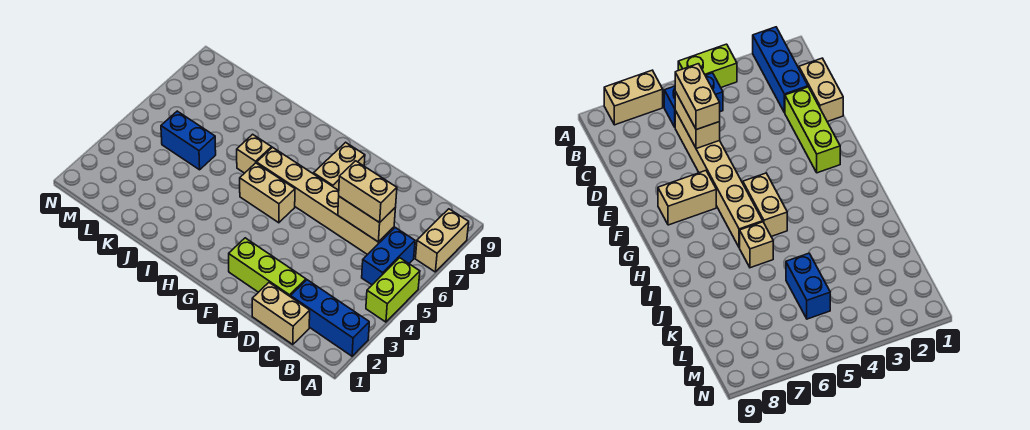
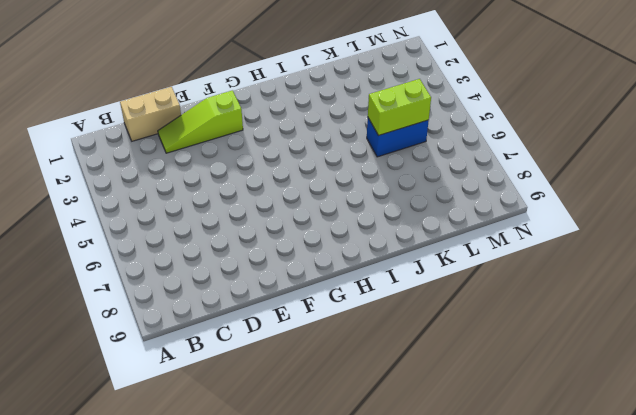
lime slope D2:F2 level 1 top F -> lime brick D2:F2 level 1
lime brick K5:L5 level 2 -> lime brick A4:A5 level 1
none -> blue brick A2:C2 level 1
none -> tan brick A7:A8 level 1
none -> blue brick B5:B6 level 1

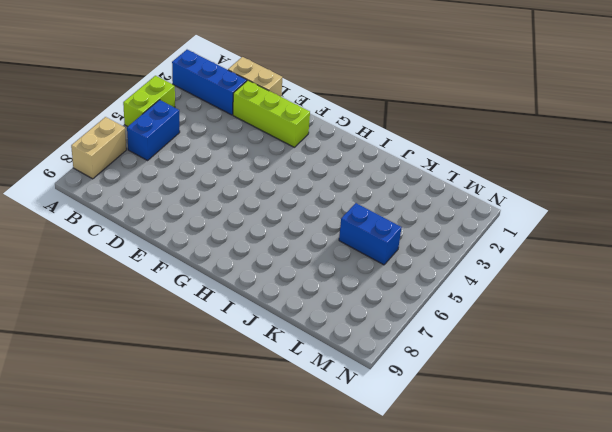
none -> tan brick C6:H6 level 1
none -> tan brick F7:F8 level 1
none -> tan brick G5:H5 level 1

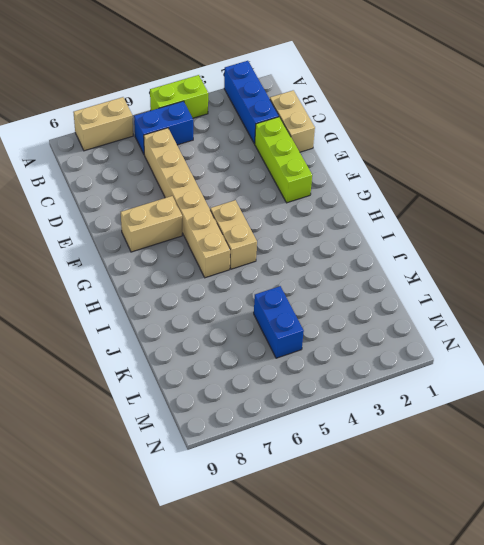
none -> tan brick I6 level 1
none -> tan brick C6:D6 level 2
none -> tan brick C6:D6 level 3

